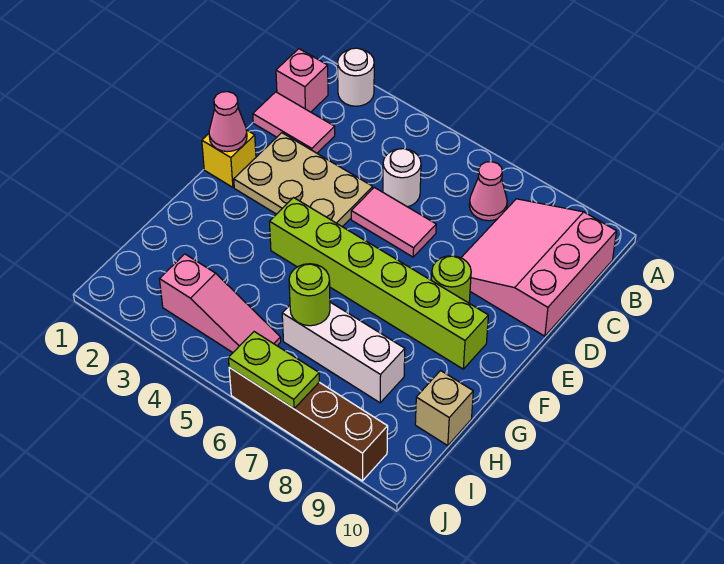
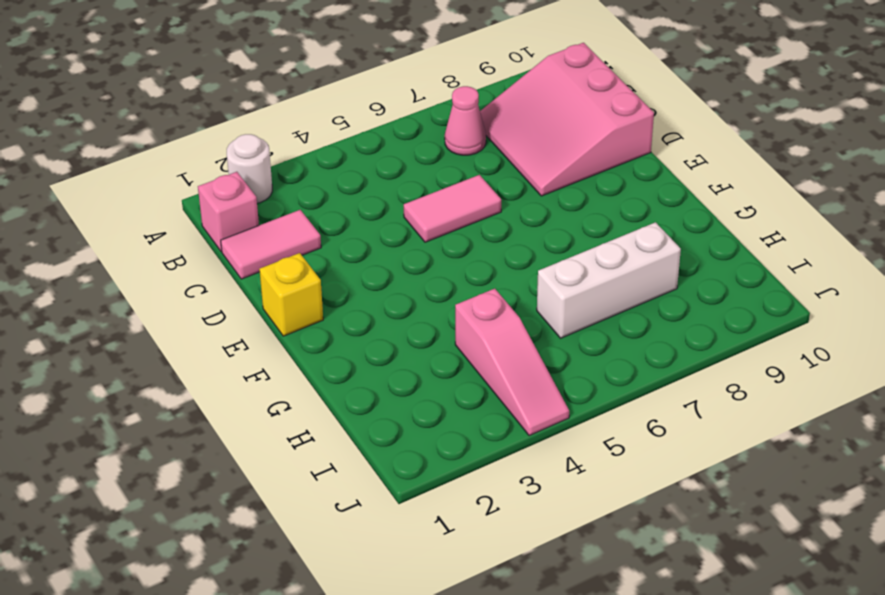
pink slope H4:J4 level 1 top H -> pink slope I3:I5 level 1 top 3
none -> white round brick C5 level 1
none -> tan plate D2:E4 level 1
none -> lime round brick E8 level 1

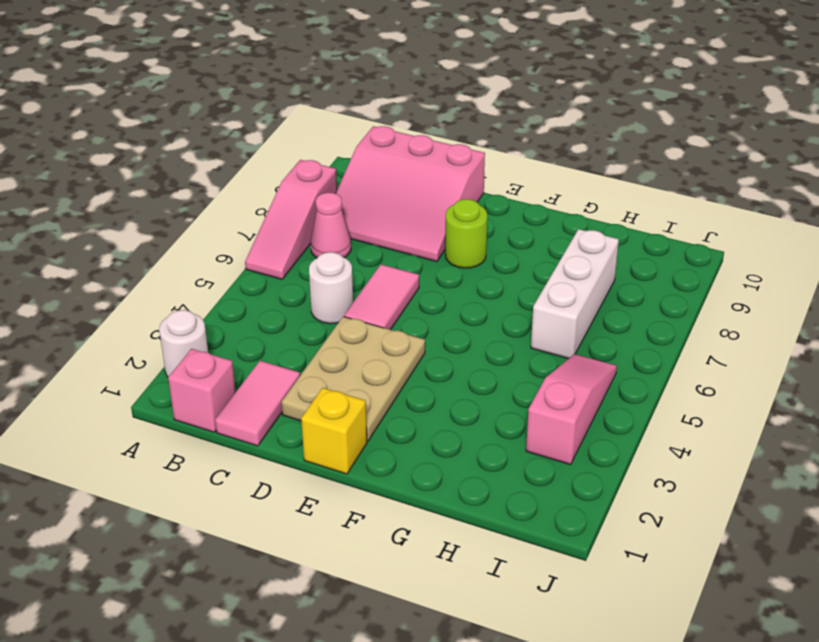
pink slope A6:A8 level 1 top 8 -> none
none -> lime brick F4:F9 level 1
none -> tan brick H10 level 1
none -> brown brick J6:J9 level 1

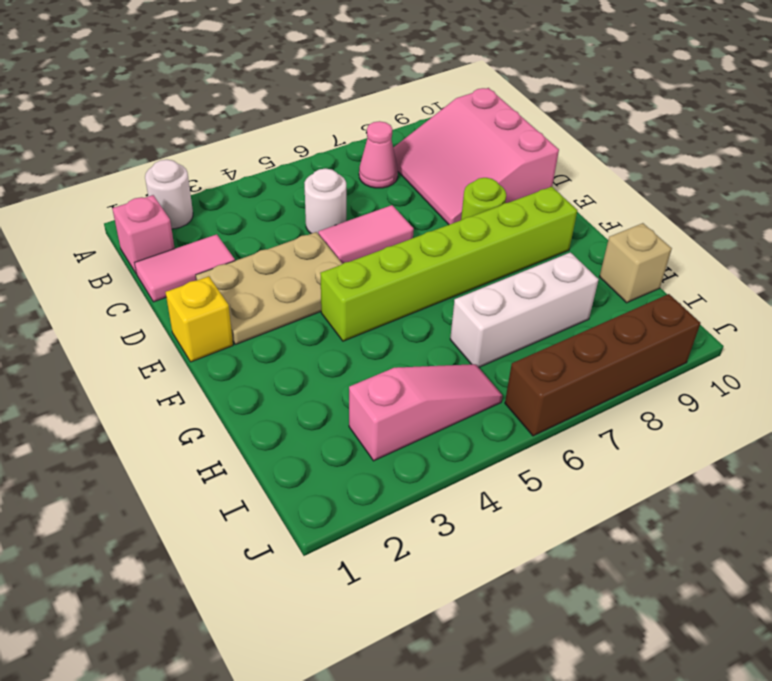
none -> pink cone E1 level 2
none -> lime round brick H6 level 2
none -> lime plate J6:J7 level 2

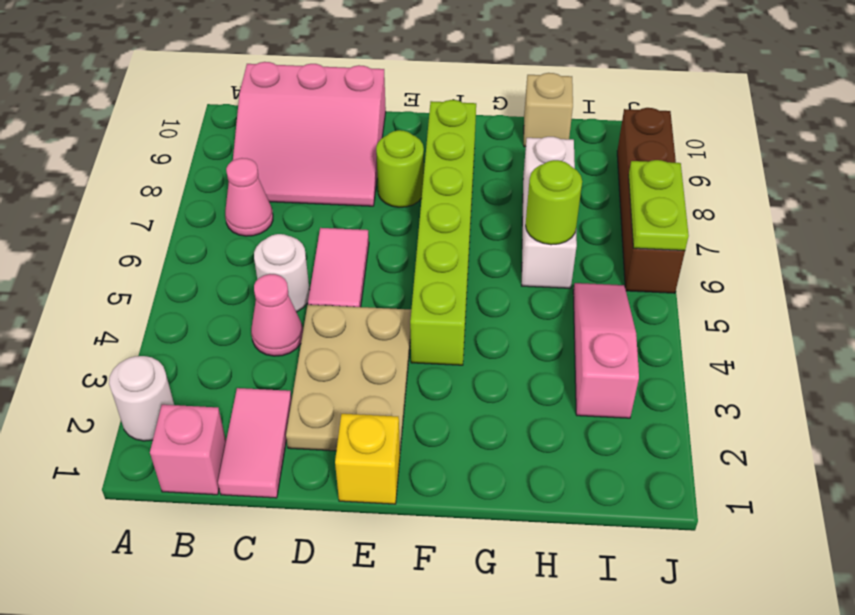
pink cone C4 level 1 -> pink cone E1 level 2

